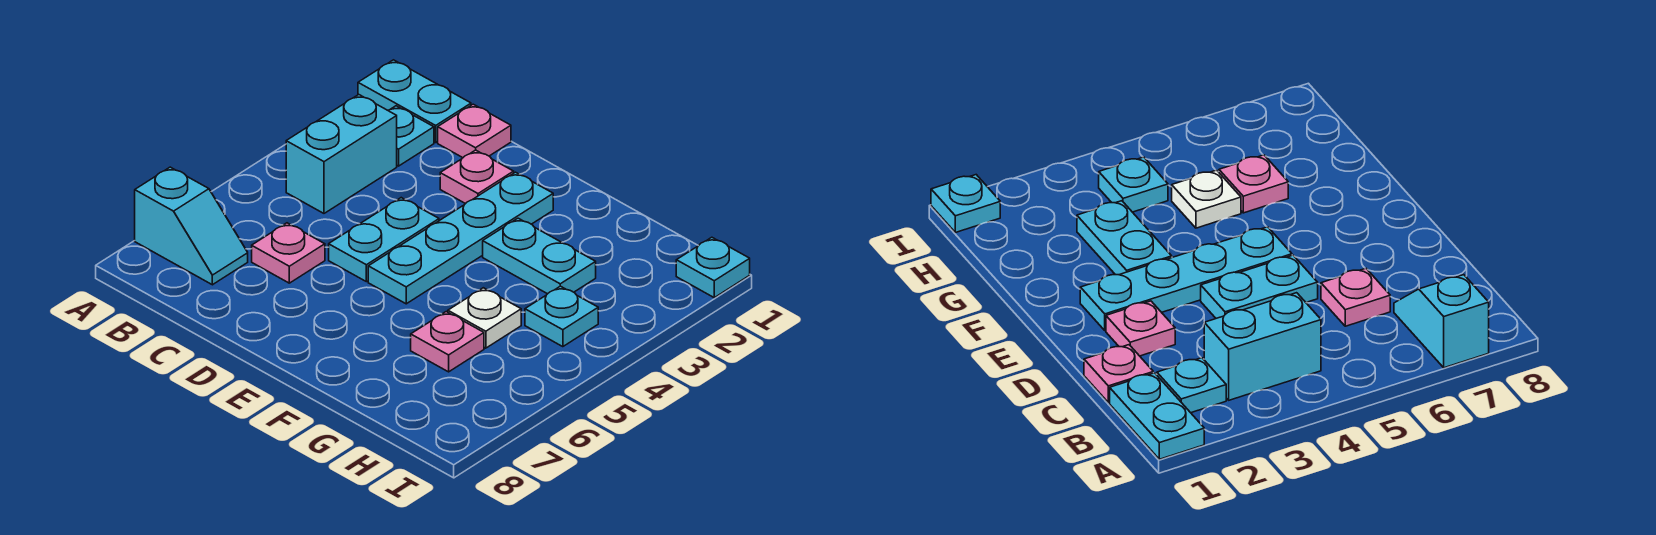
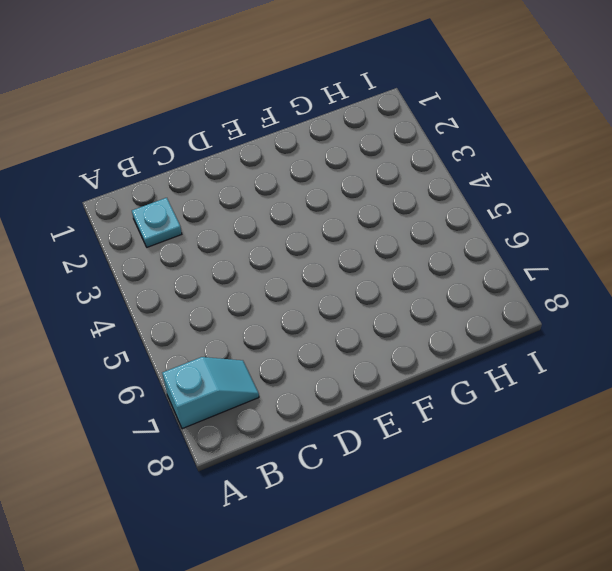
none -> cyan plate A1:B1 level 1
none -> cyan brick B3:B4 level 1
none -> pink plate C1 level 1

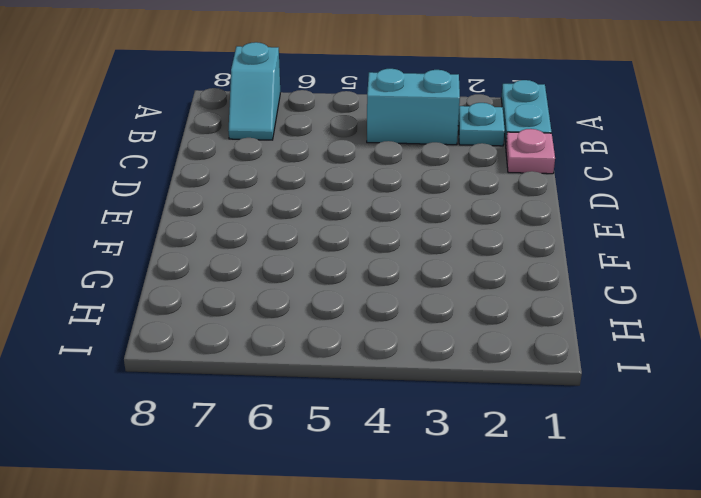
none -> pink plate C6 level 1
none -> pink plate D2 level 1
none -> cyan plate D4:D5 level 1

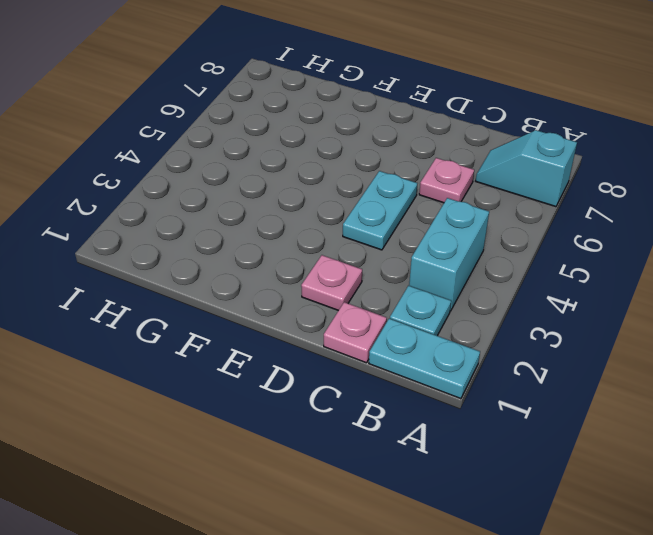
none -> cyan plate E2:E5 level 1
none -> cyan plate F3:G3 level 1
none -> white plate G5 level 1

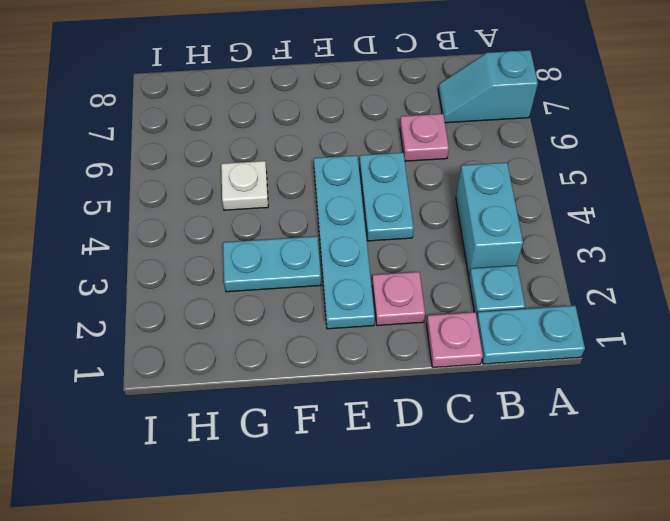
none -> pink plate G6 level 1
none -> cyan plate H4 level 1
none -> cyan plate I1 level 1

